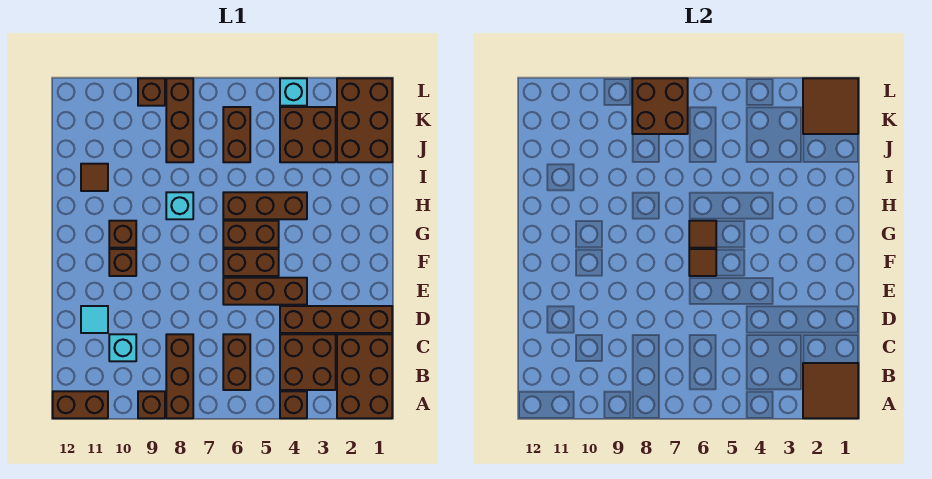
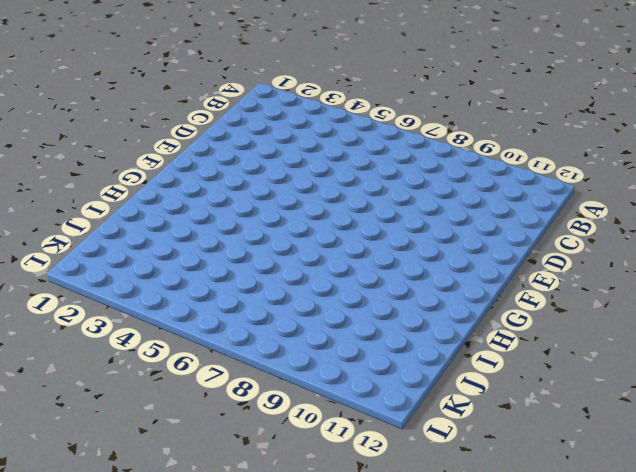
none -> brown brick A1:C2 level 1
none -> brown brick A4 level 1
none -> brown brick A8:C8 level 1

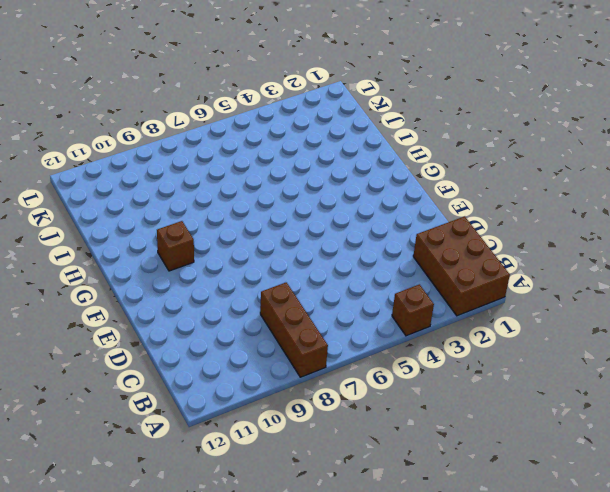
none -> brown brick A9 level 1
none -> brown brick A11:A12 level 1
none -> brown brick B3:C4 level 1

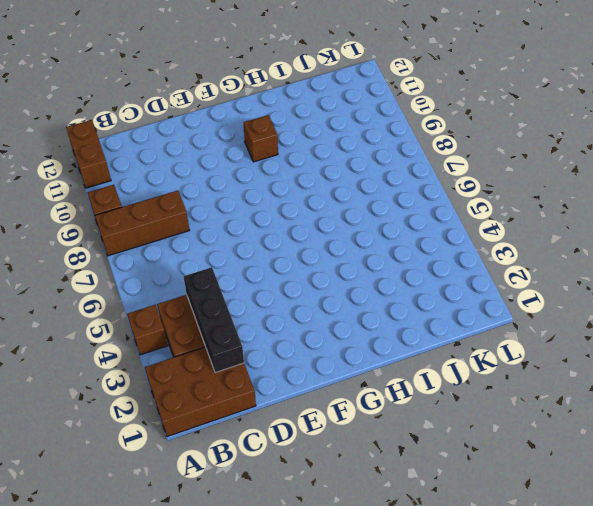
black brick C2:C4 level 2 -> none
none -> brown brick B6:C6 level 1
none -> cyan brick C10 level 1
none -> brown brick D1:D4 level 1

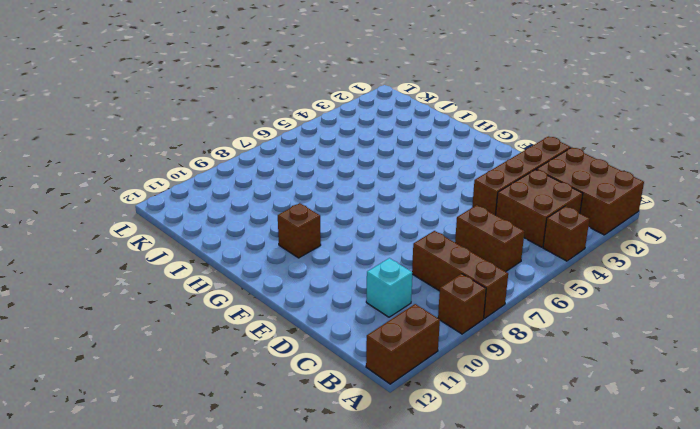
none -> cyan tile D11 level 1
none -> brown brick E4:E6 level 1
none -> brown brick F5:F6 level 1

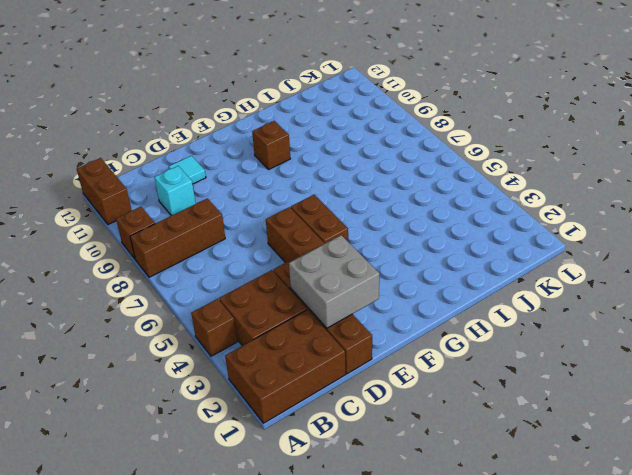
grey brick D2:E3 level 2 -> none
none -> brown brick B6:C6 level 1
none -> brown brick F10 level 1
none -> brown brick G5:G6 level 1

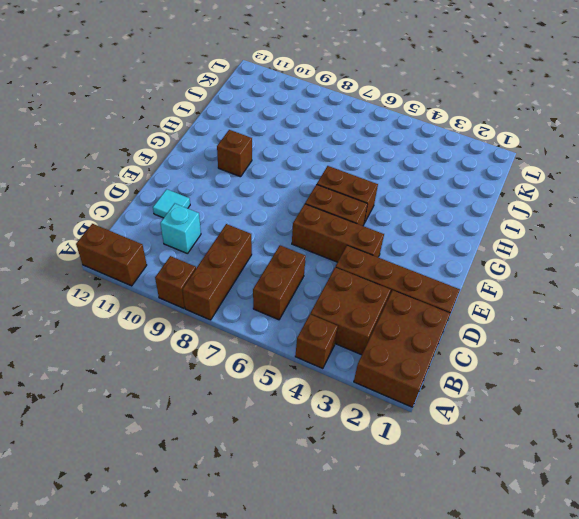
none -> brown brick F10 level 1
none -> brown brick H4:H6 level 1
none -> cyan brick H8 level 1

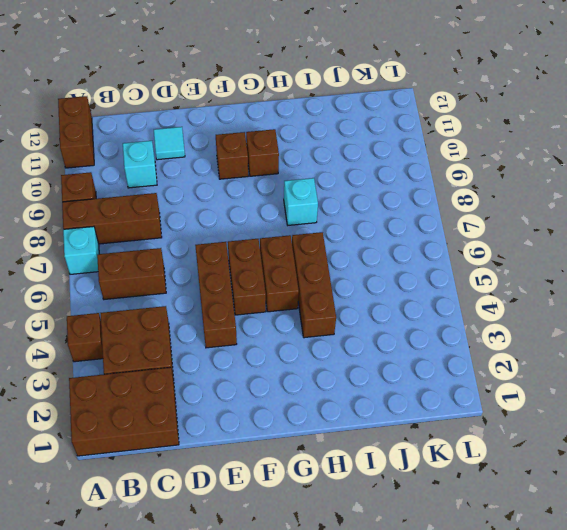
cyan brick A7 level 1 -> cyan brick L4 level 1
none -> brown brick D1:D4 level 1
none -> brown tile I11 level 1
none -> brown brick J1:L2 level 1

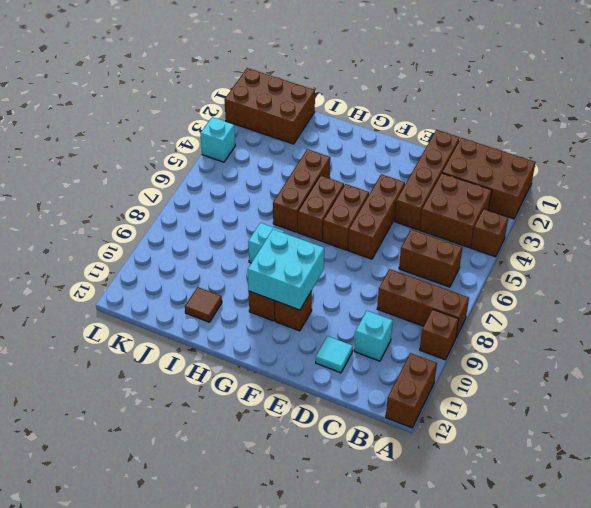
cyan brick F9:G10 level 2 -> none
none -> brown brick J3:K4 level 1
none -> brown brick J6:K6 level 1
none -> brown brick J8:L8 level 1

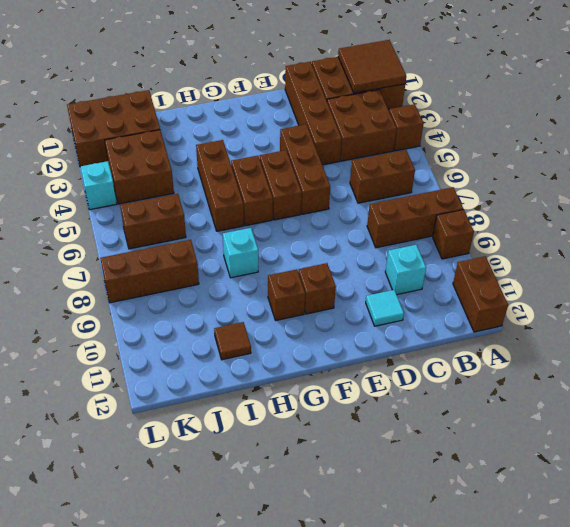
none -> brown brick L9 level 1
none -> brown tile F6 level 2
none -> brown tile G6 level 2

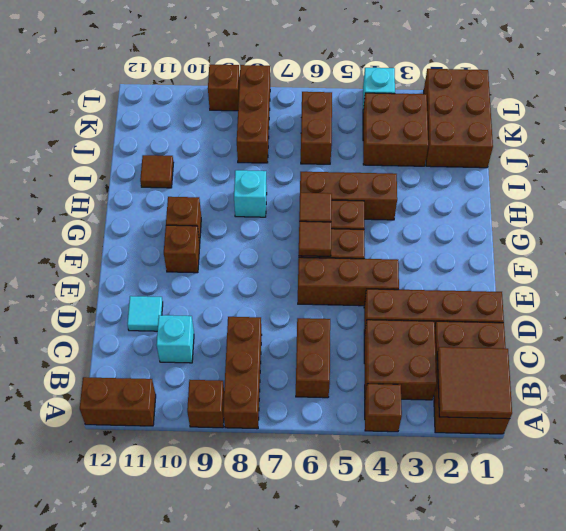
none -> brown tile K1:L2 level 2
none -> brown brick K7:L8 level 2

